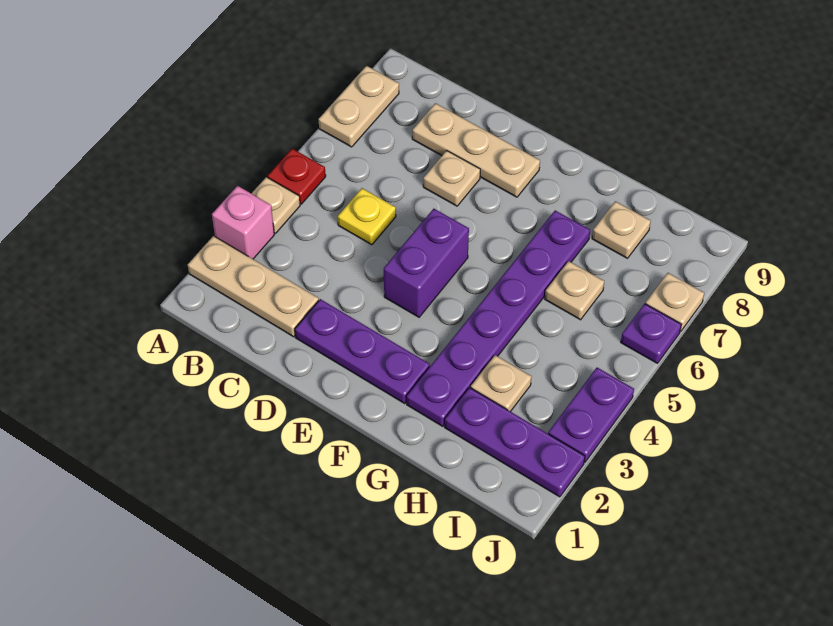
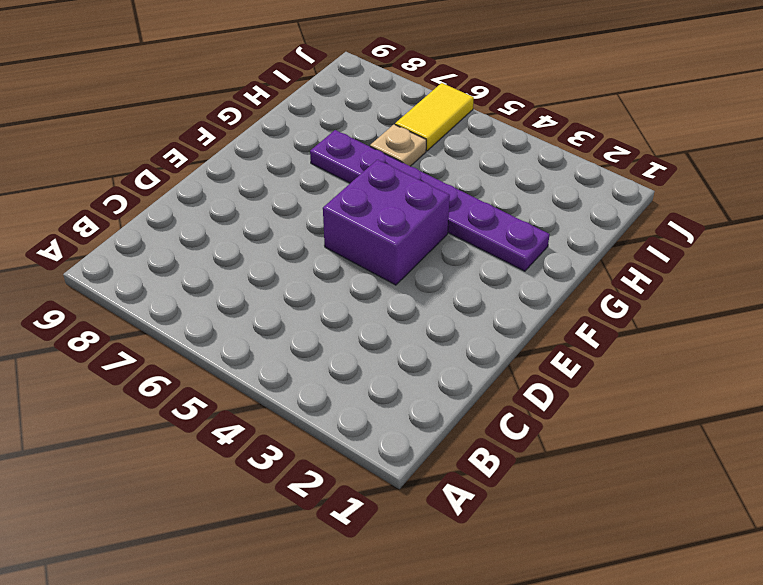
purple brick E4:F5 level 1 -> purple brick E4:E5 level 1
yellow tile I6:J6 level 1 -> purple plate J6 level 1
none -> tan plate A2:C2 level 1
none -> pink brick A3 level 1
none -> tan plate A4 level 1

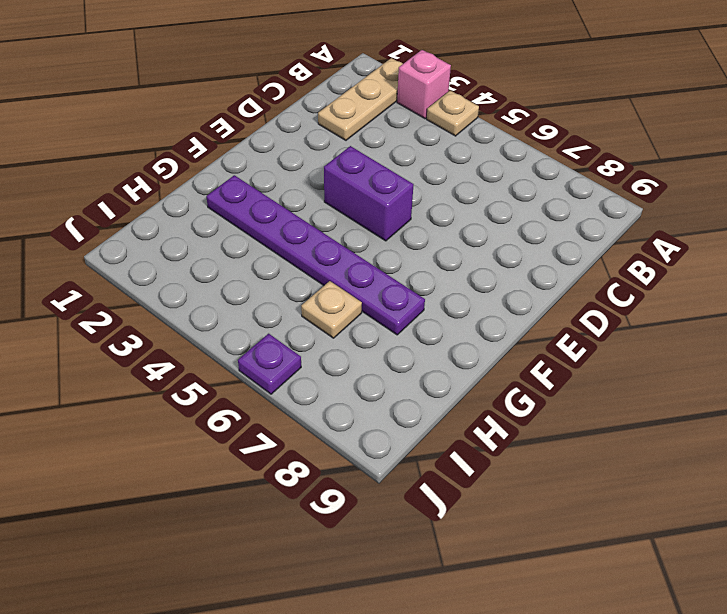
none -> red plate A5 level 1
none -> tan plate A7:A8 level 1
none -> yellow plate C5 level 1

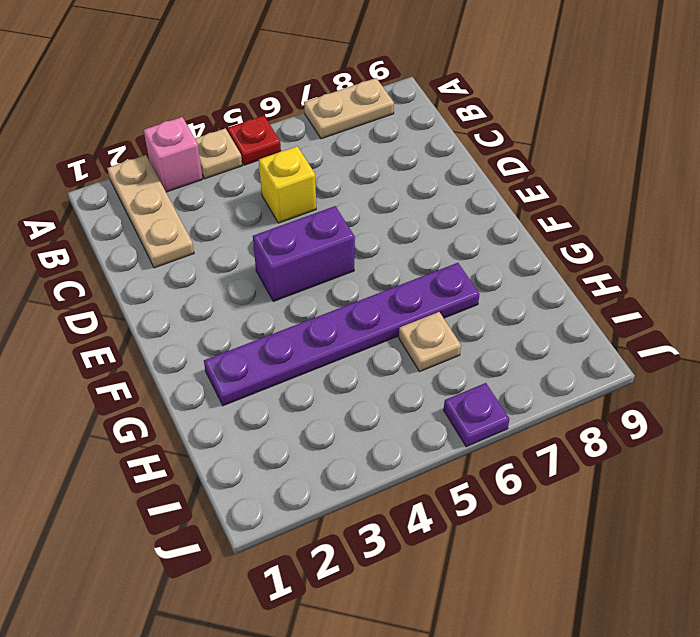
yellow brick C5 level 1 -> yellow plate C5 level 1
none -> tan plate C8:E8 level 1
none -> purple plate D2:F2 level 1
none -> tan plate D7 level 1

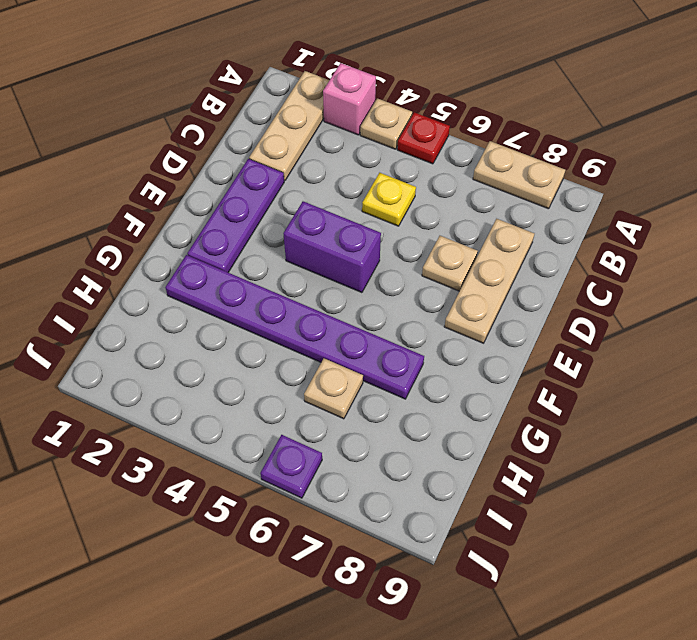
none -> purple plate H2:J2 level 1
none -> tan plate H3 level 1
none -> tan plate H8 level 1

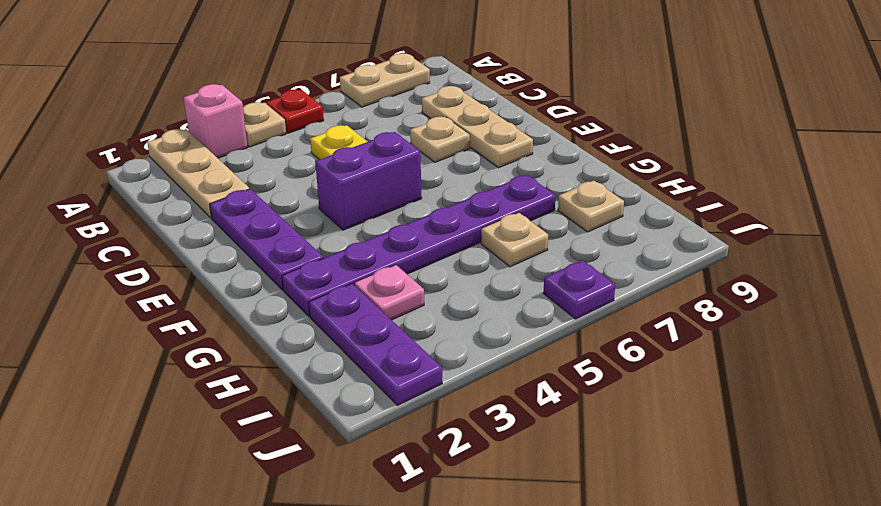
pink plate H3 level 1 -> tan plate H3 level 1
none -> purple plate J3:J4 level 1
none -> tan plate J7 level 1

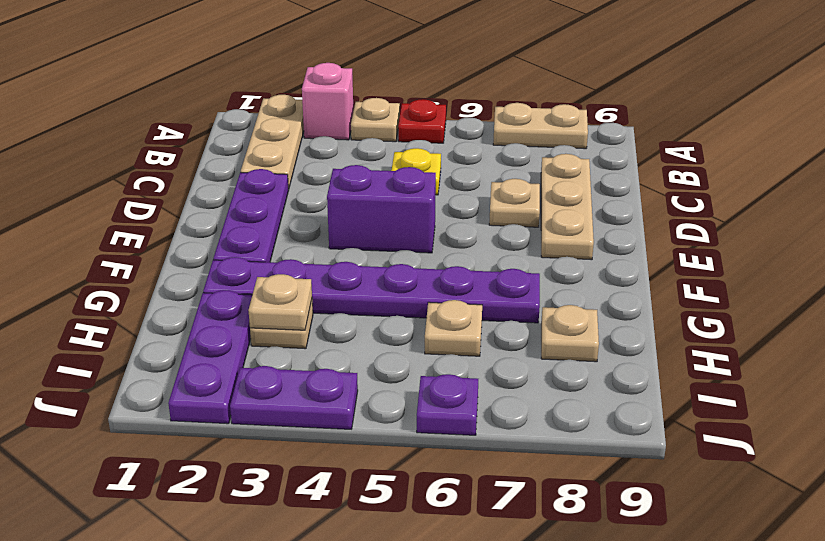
tan plate H3 level 2 -> tan plate J7 level 1

